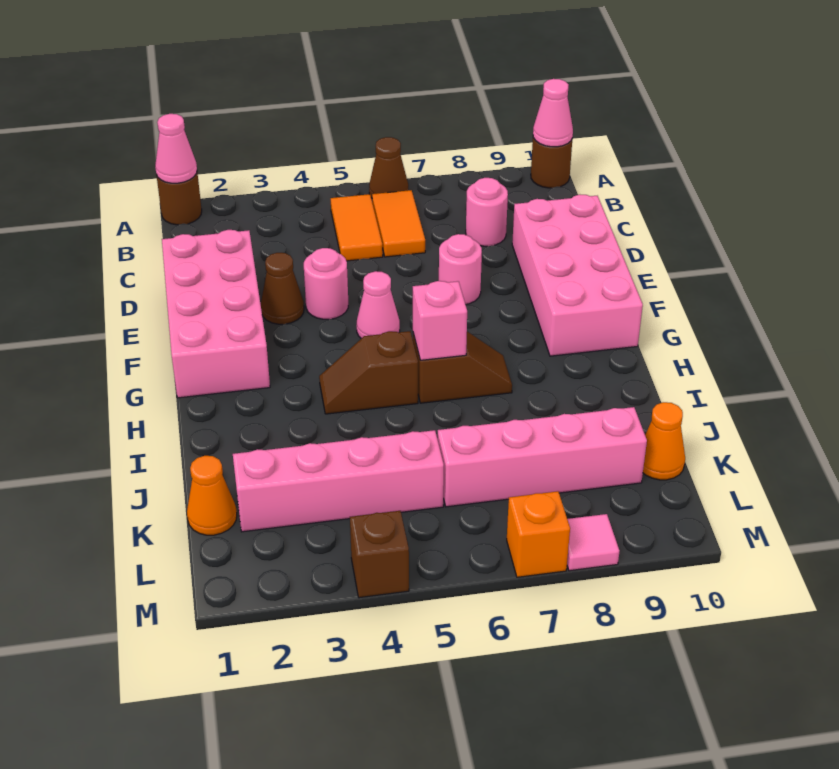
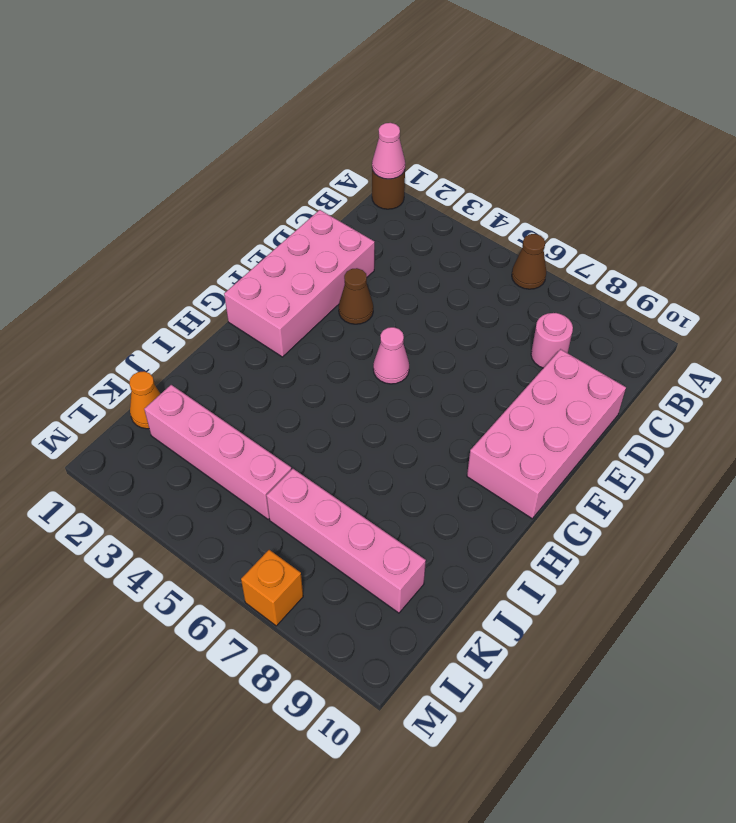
none -> brown round brick A10 level 1
none -> orange tile B5:C5 level 1
none -> orange tile B6:C6 level 1

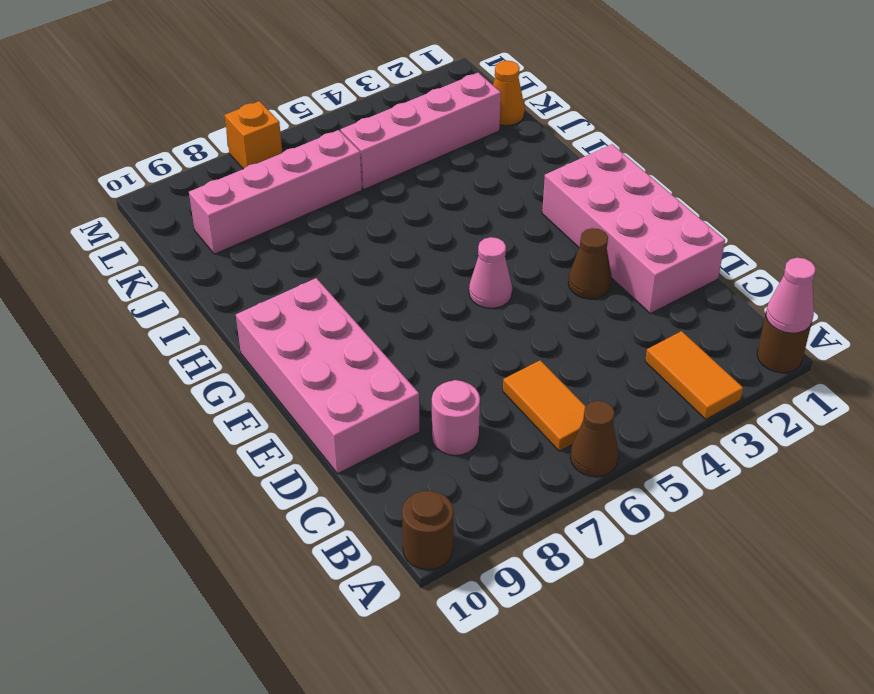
orange tile A3:B3 level 1 -> orange tile B5:C5 level 1
none -> pink round brick E4 level 1
none -> pink round brick E7 level 1
none -> brown slope H4:H5 level 1 top 5

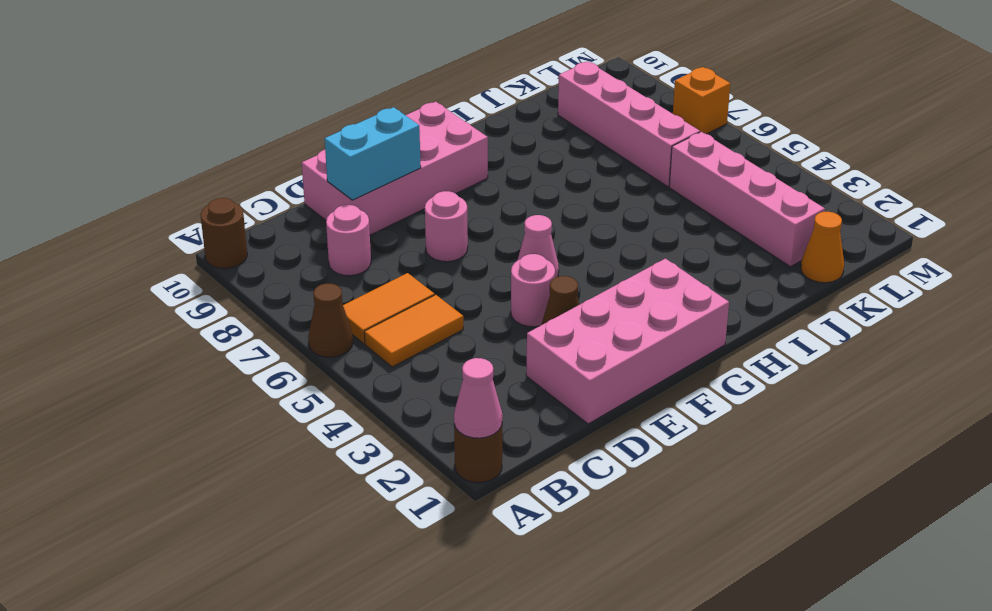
cyan brick D9:E9 level 2 -> none
none -> brown slope H4:H5 level 1 top 5
none -> brown slope H6:H7 level 1 top 6
none -> orange cone K10 level 1

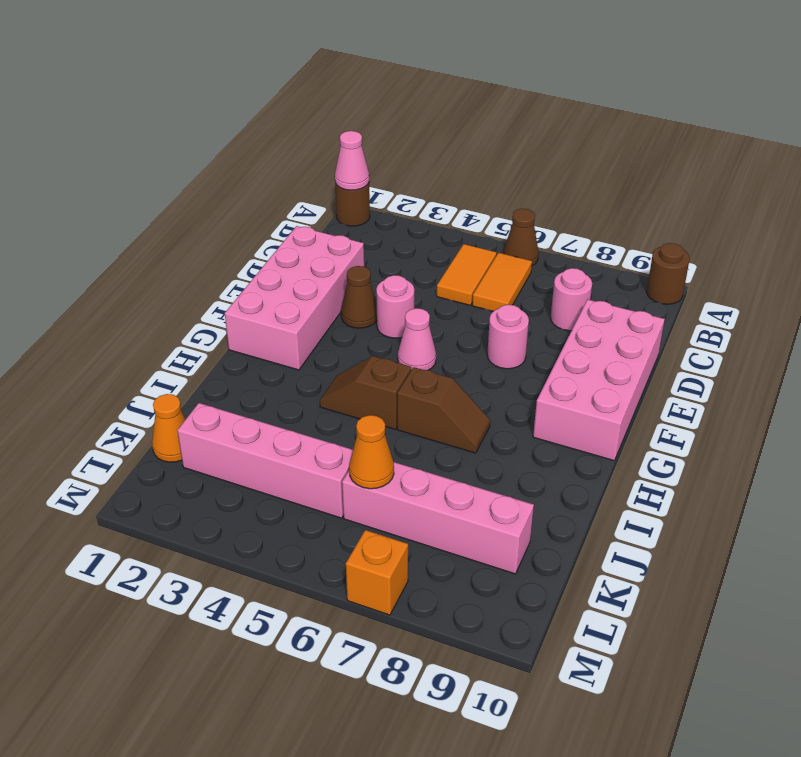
orange cone K6 level 2 -> orange cone K10 level 1
none -> brown brick M4 level 1
none -> pink tile M8 level 1
none -> pink cone A10 level 2

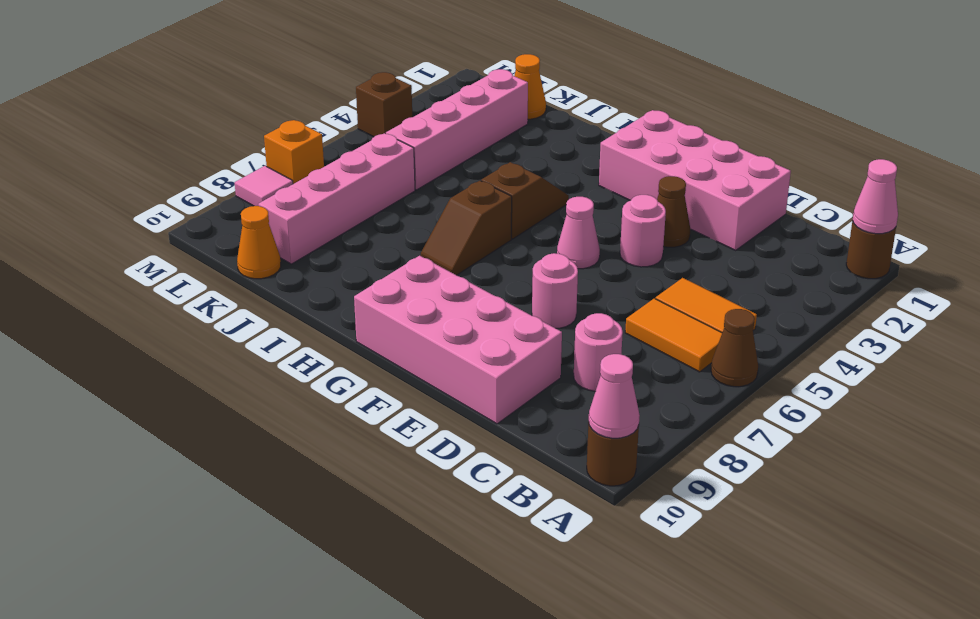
none -> pink brick H6 level 2

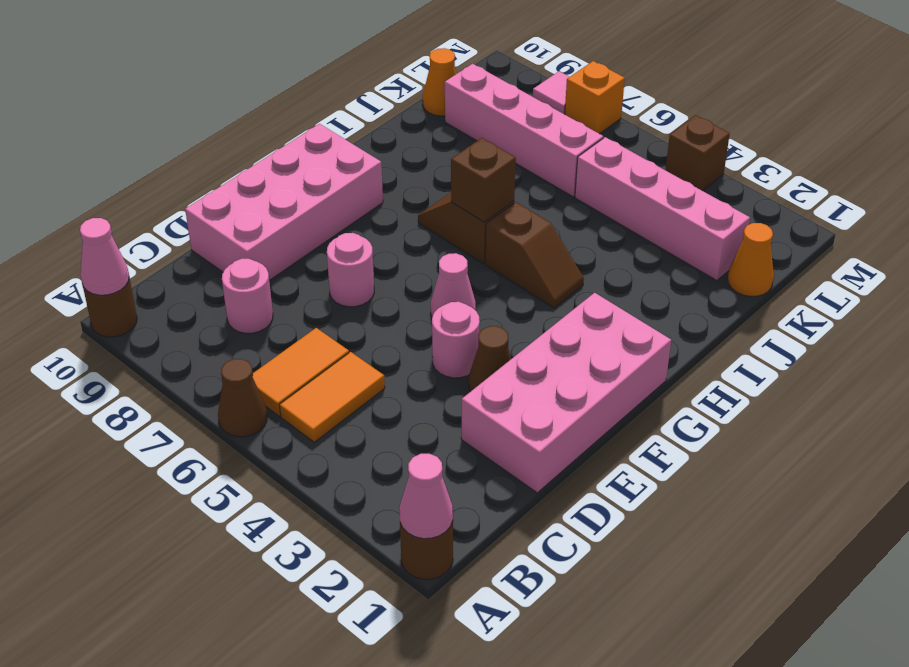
brown brick H6 level 2 -> pink brick H6 level 2

